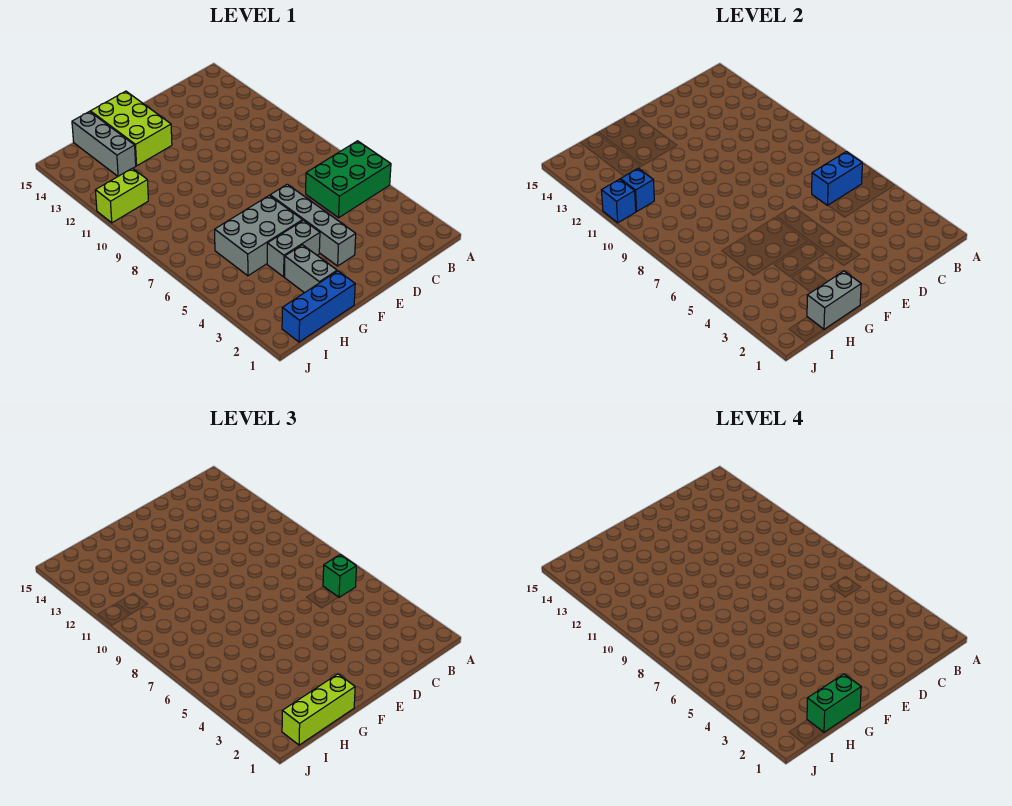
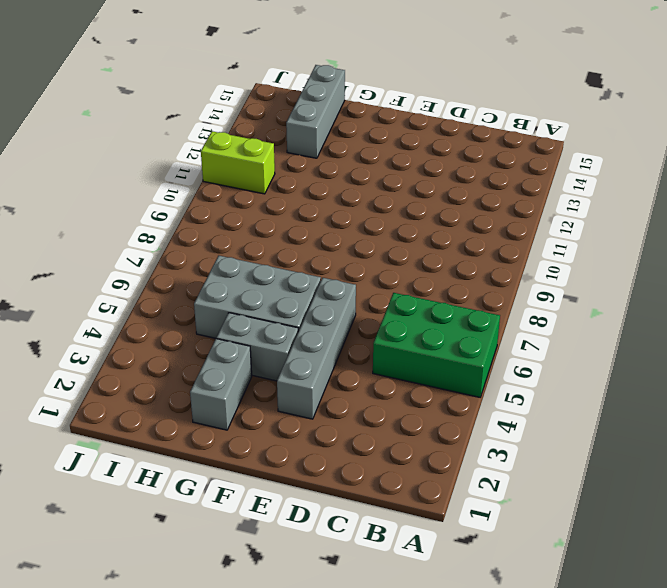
none -> lime brick F13:G15 level 1
none -> blue brick G1:I1 level 1
none -> blue brick B6:C6 level 2

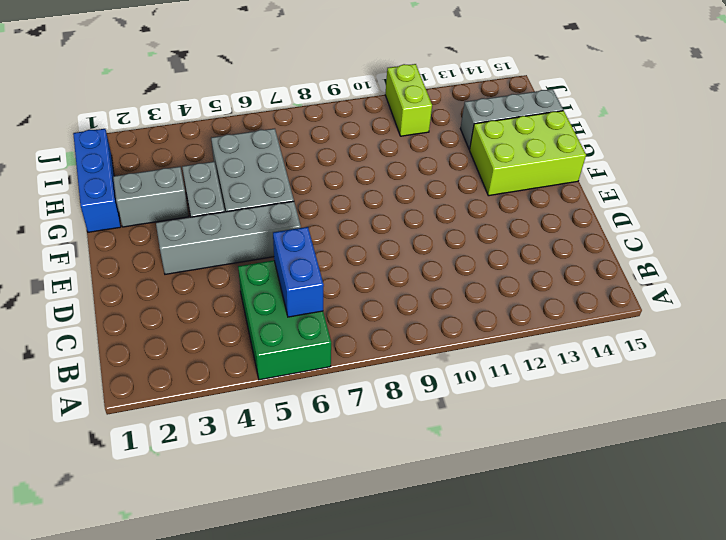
none -> grey brick G1:H1 level 2
none -> blue brick I11 level 2
none -> blue brick J11 level 2

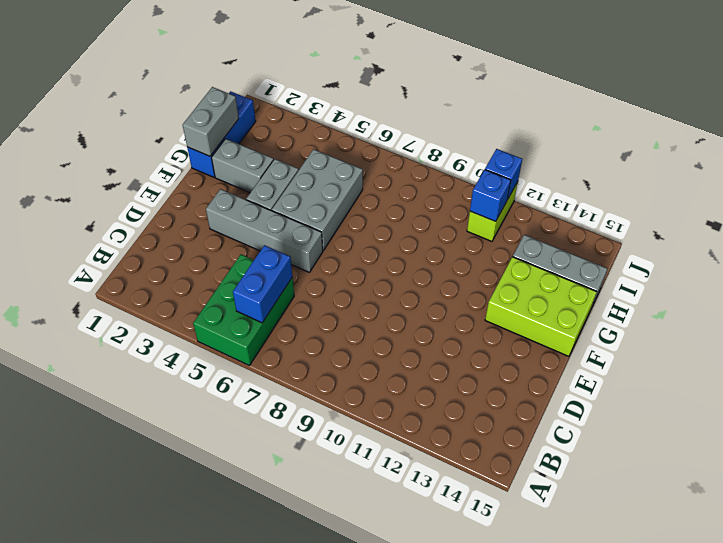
none -> green brick B6 level 3
none -> lime brick G1:I1 level 3
none -> green brick G1:H1 level 4

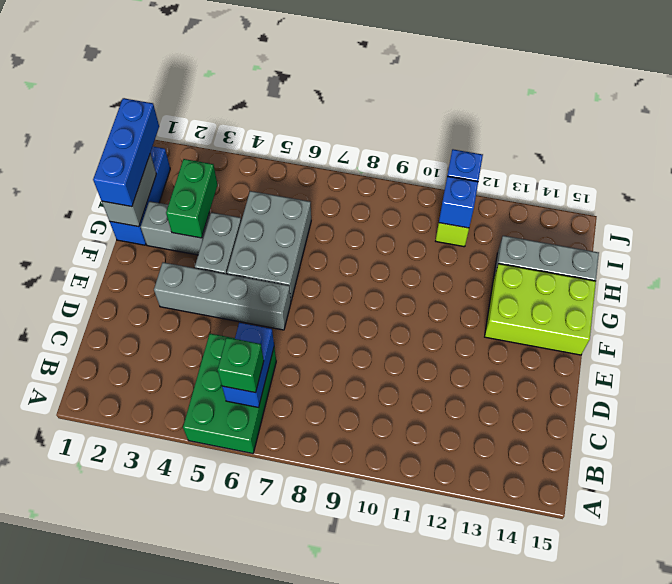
blue brick G1:I1 level 3 -> lime brick G1:I1 level 3
green brick G3:H3 level 2 -> green brick G1:H1 level 4

